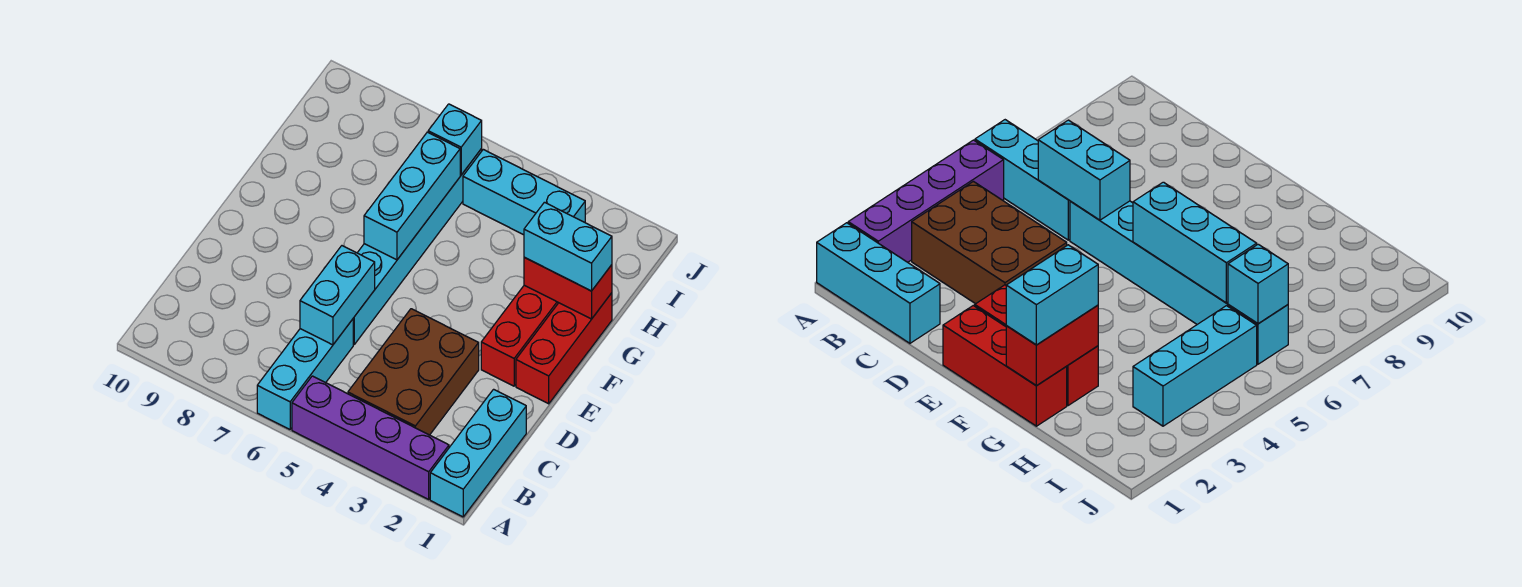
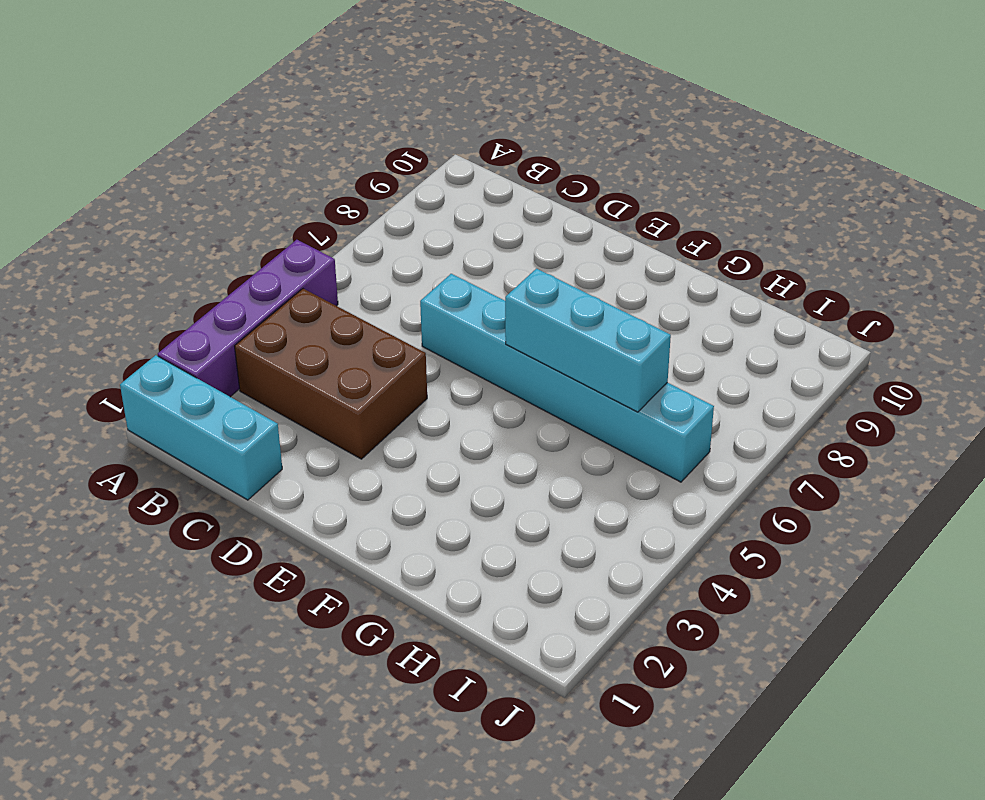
none -> cyan brick A6:C6 level 1
none -> red brick E1:G1 level 1
none -> red brick E2:G2 level 1

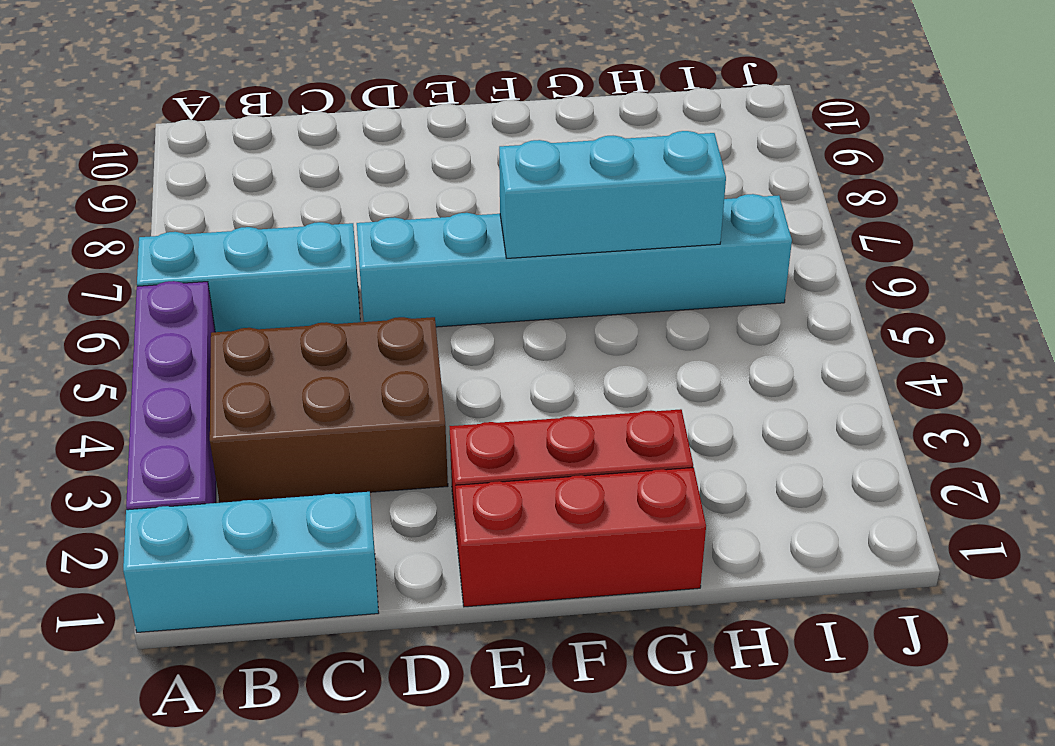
none -> cyan brick I3:I5 level 1
none -> cyan brick C6:D6 level 2
none -> red brick G1:G2 level 2

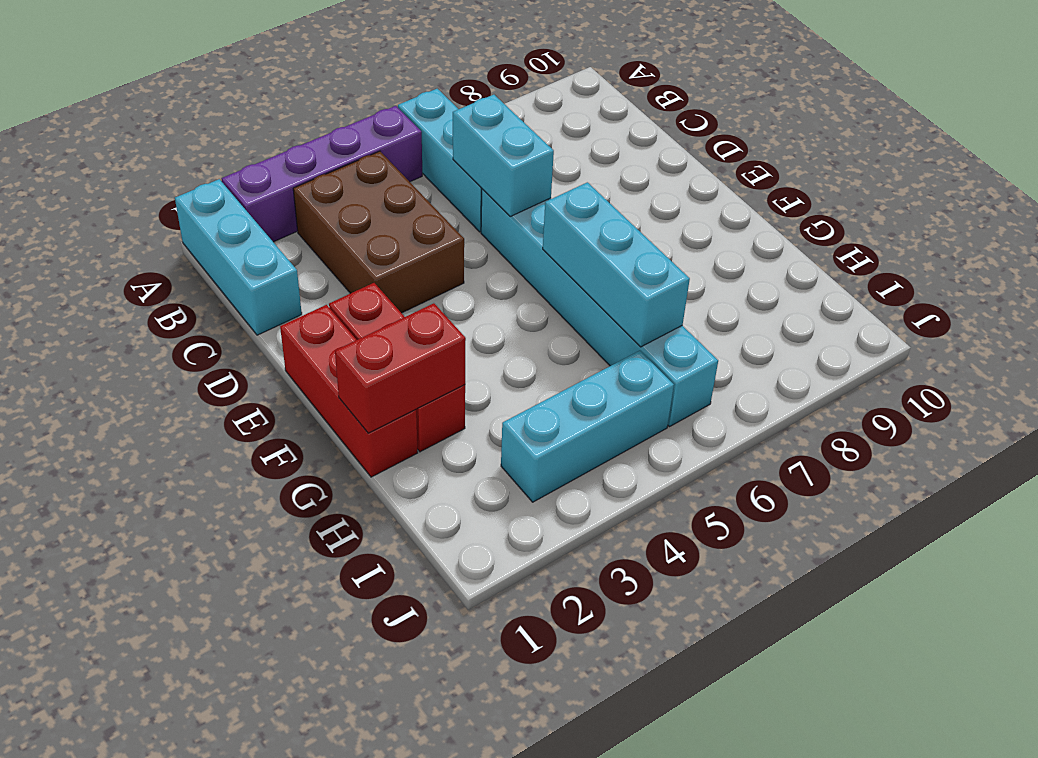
none -> cyan brick I6 level 2
none -> cyan brick G1:G2 level 3

